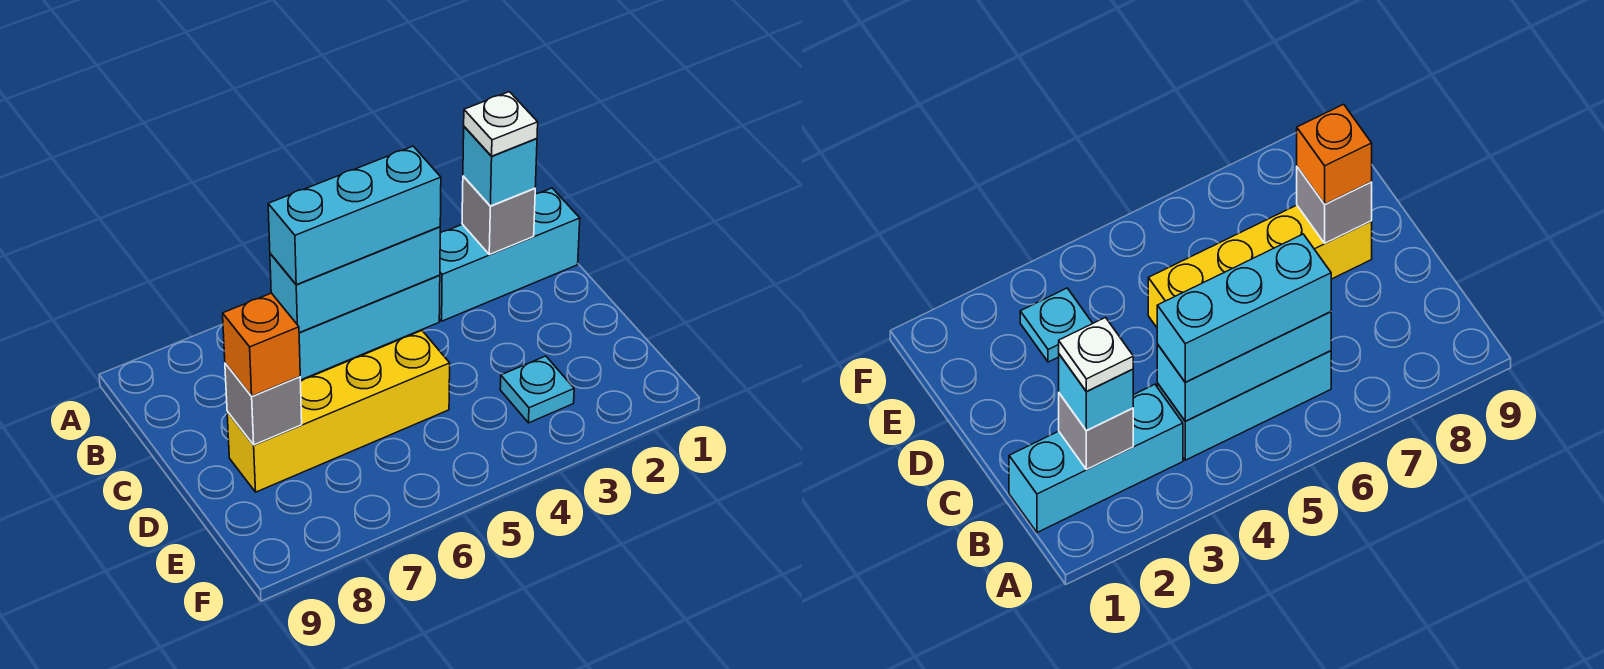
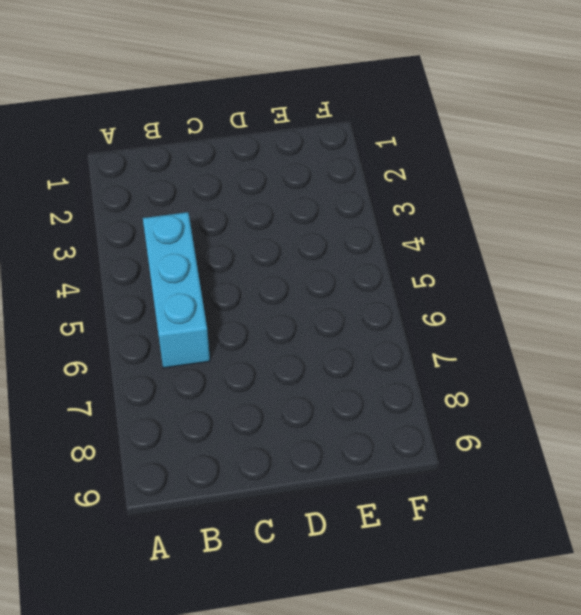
none -> cyan brick B1:B3 level 1
none -> yellow brick D5:D8 level 1

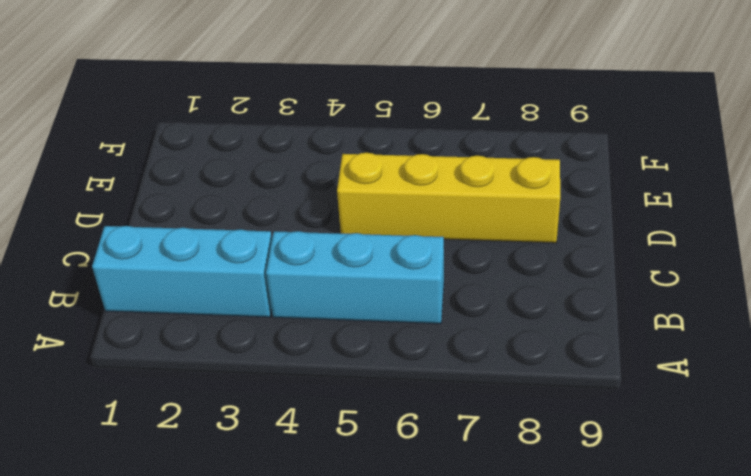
none -> cyan plate E3 level 1
none -> grey brick B2 level 2

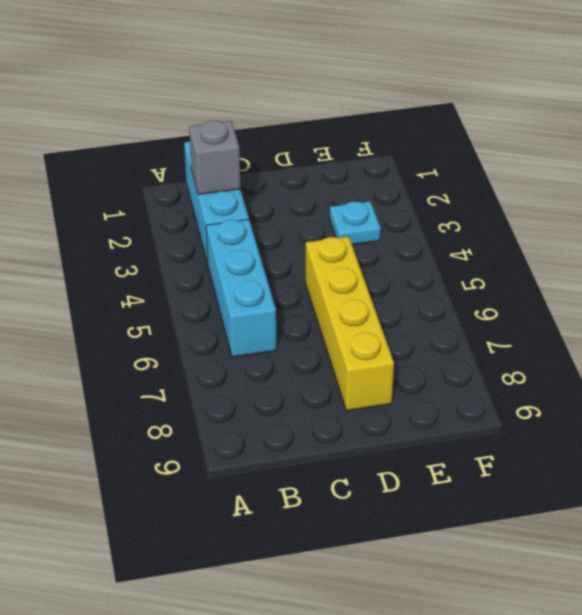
none -> cyan brick B4:B6 level 2
none -> grey brick D8 level 2

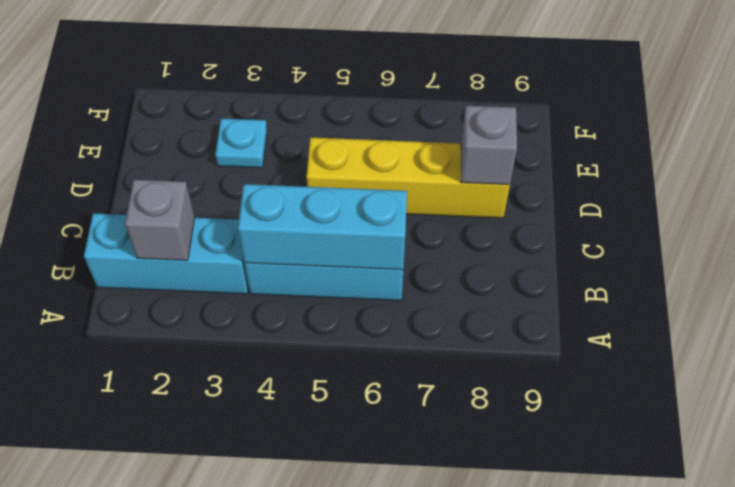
none -> cyan brick B2 level 3
none -> cyan brick B4:B6 level 3

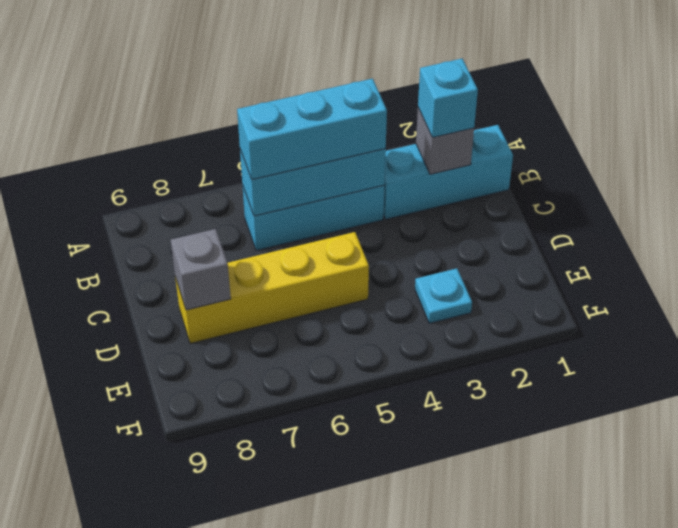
none -> orange brick D8 level 3
none -> white plate B2 level 4

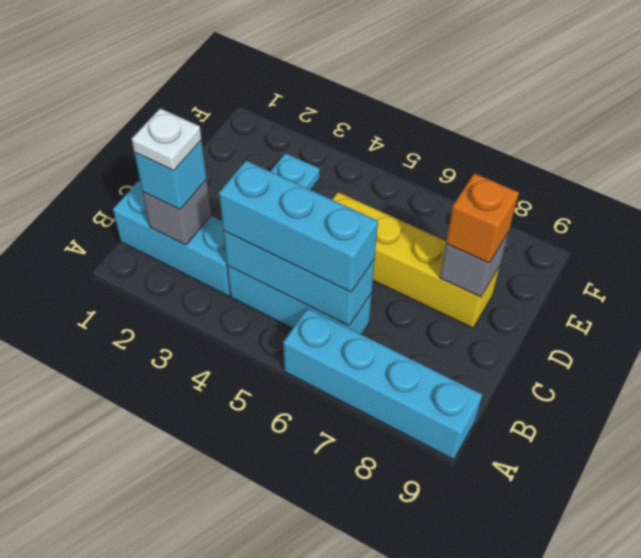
cyan brick A6:A9 level 1 -> none

